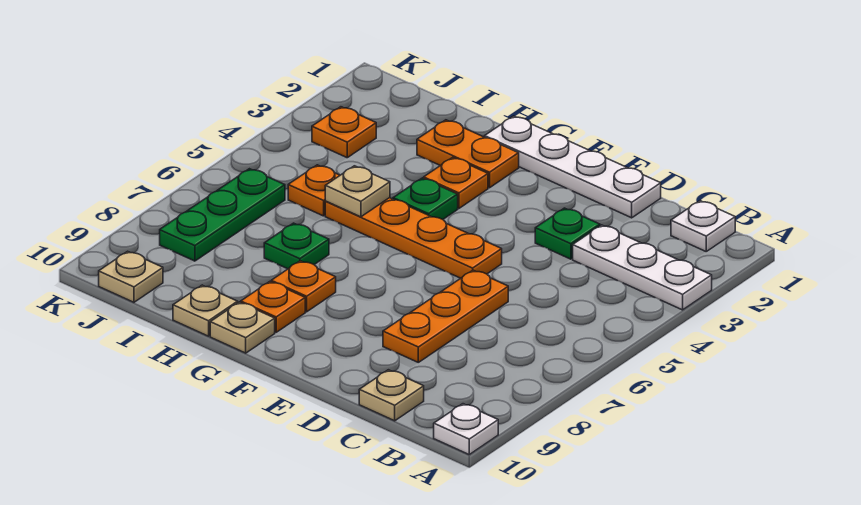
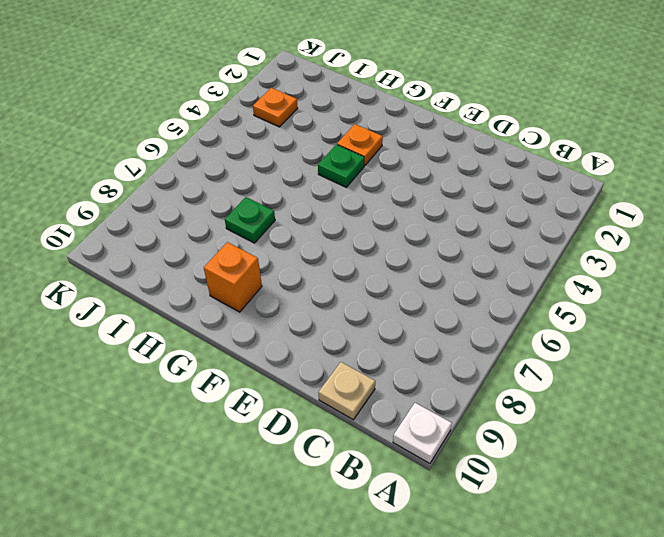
orange brick G9 level 1 -> orange plate G9 level 1
none -> white plate A3:C3 level 1
none -> white plate B1 level 1
none -> white plate D1:G1 level 1

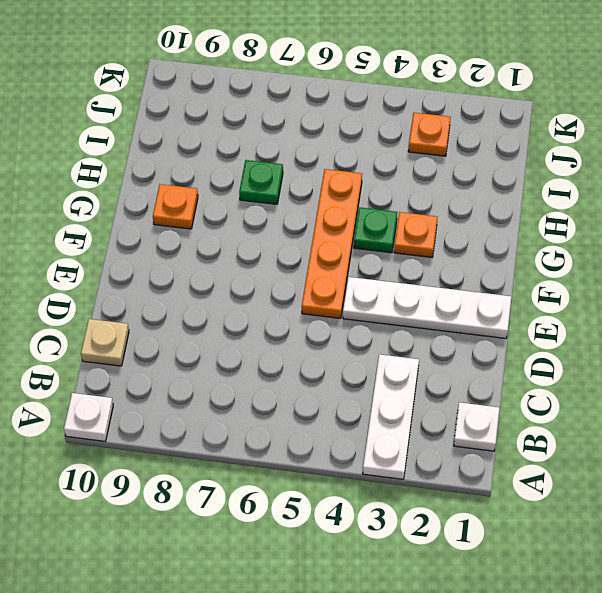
white plate E1:E4 level 1 -> white plate D1:G1 level 1
none -> green plate D3 level 1
none -> orange plate D6:D8 level 1
none -> orange plate G2:H2 level 1

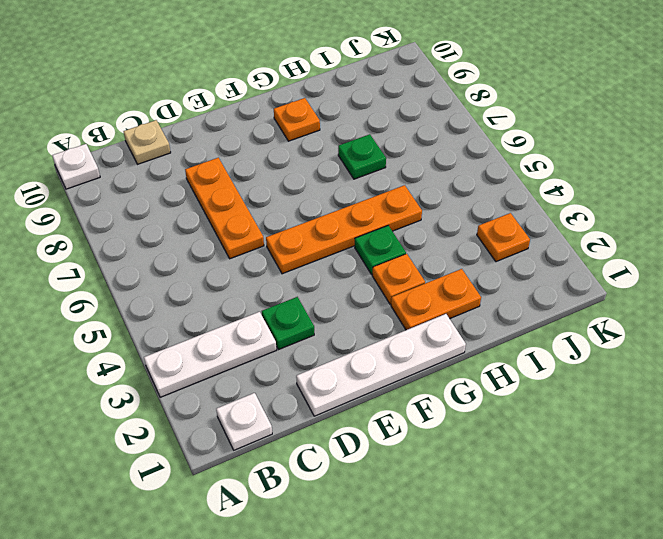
none -> orange plate G8 level 1
none -> tan plate G10 level 1
none -> tan plate H10 level 1

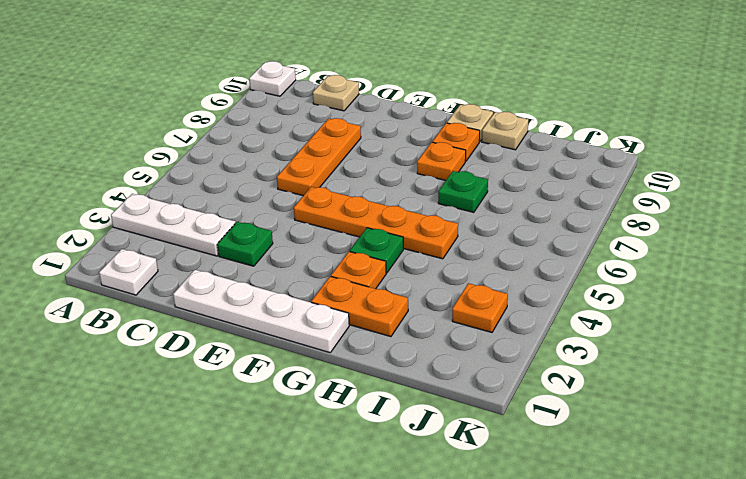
none -> orange plate I5 level 1
none -> green plate J6:J8 level 1
none -> tan plate J10 level 1

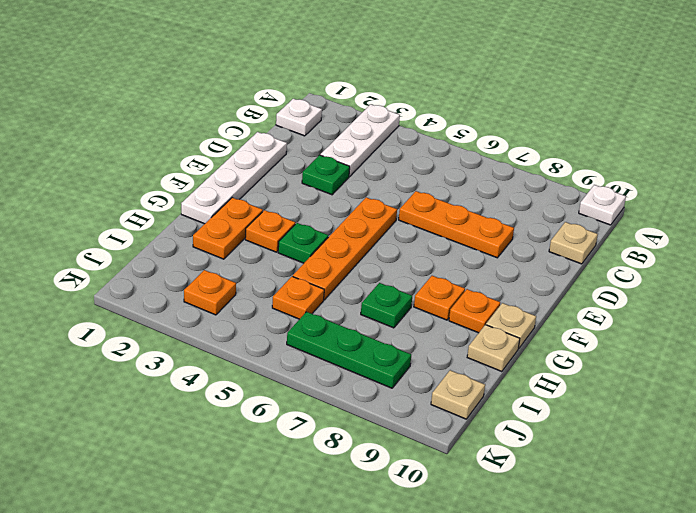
none -> tan plate H5 level 2

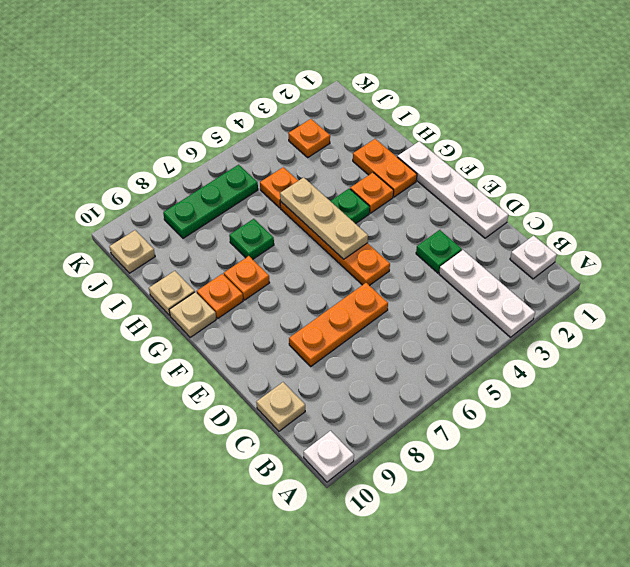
tan plate F5:H5 level 2 -> tan plate H5 level 2

